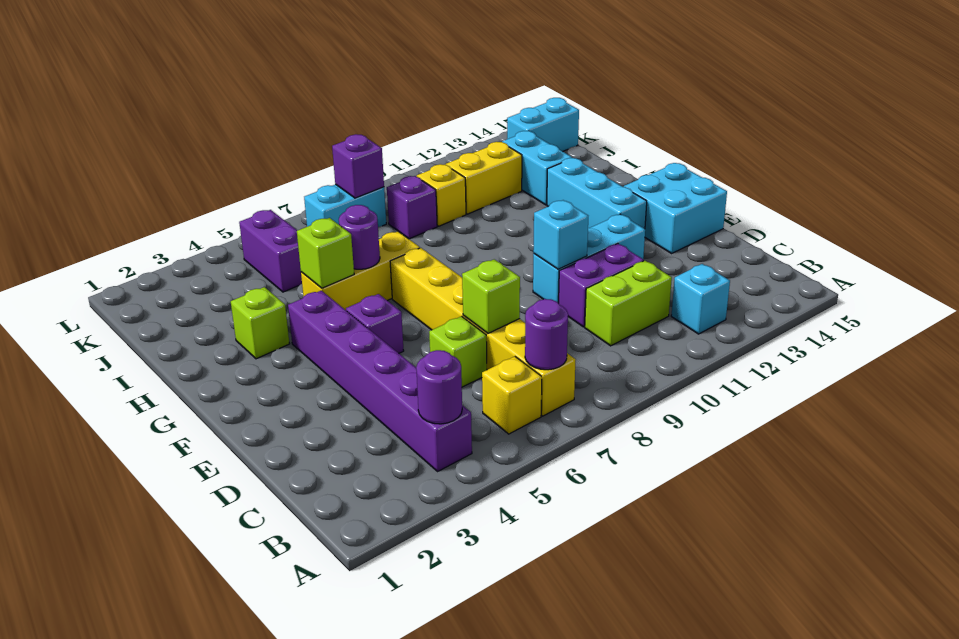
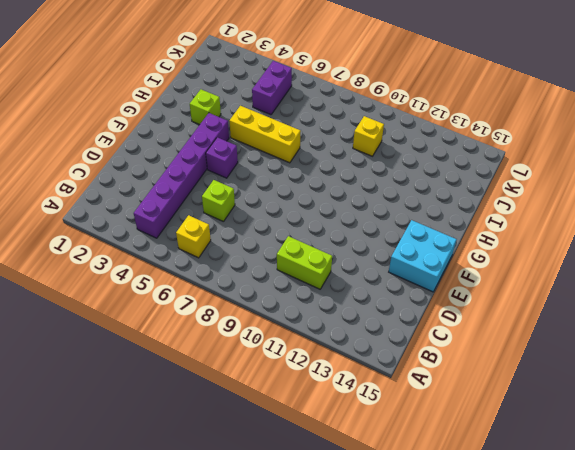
none -> yellow brick B7:G7 level 1
none -> cyan brick B12 level 1
none -> purple brick D10:D11 level 1

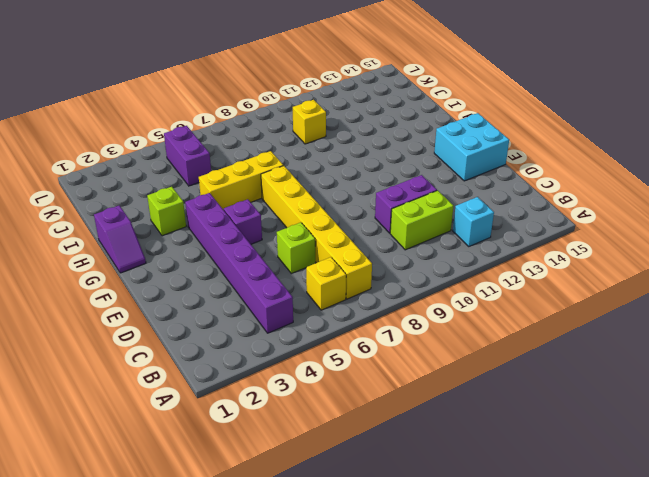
purple slope G1:H1 level 1 top H -> none
none -> cyan brick E10:E12 level 1
none -> cyan brick F13:H13 level 1
none -> cyan brick I13:J13 level 1

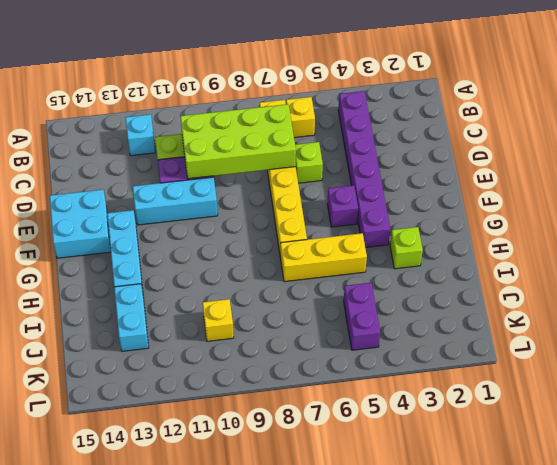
lime brick C7:D10 level 2 -> lime brick D7 level 2
none -> purple brick J9 level 1
none -> yellow brick J11:J12 level 1
none -> cyan brick K7:K8 level 1

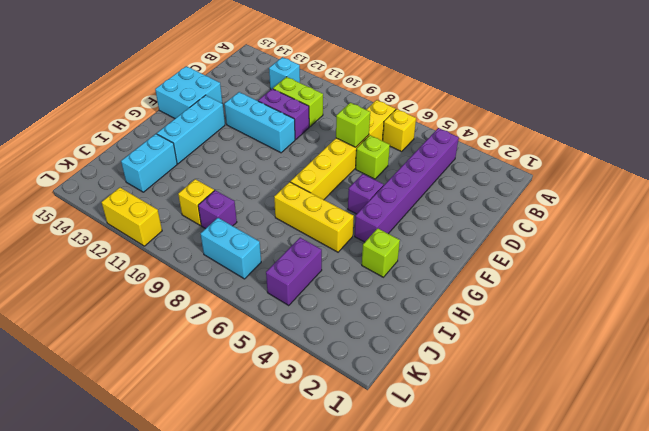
yellow brick L11:L12 level 1 -> yellow brick J11:J12 level 1
none -> cyan brick K14:K15 level 1
none -> purple round brick B4 level 2
none -> purple round brick B7 level 2

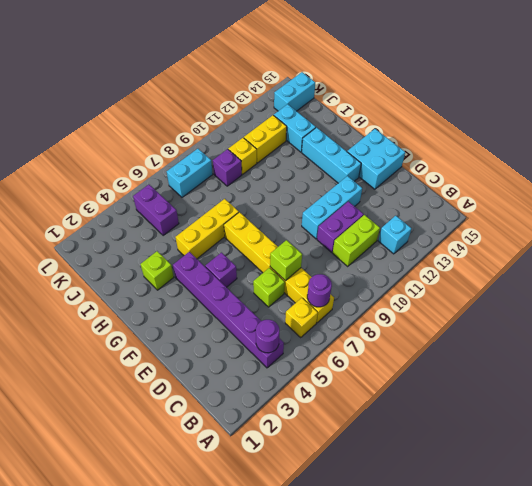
none -> cyan brick E10 level 2
none -> lime brick H5 level 2
none -> purple round brick H6 level 2

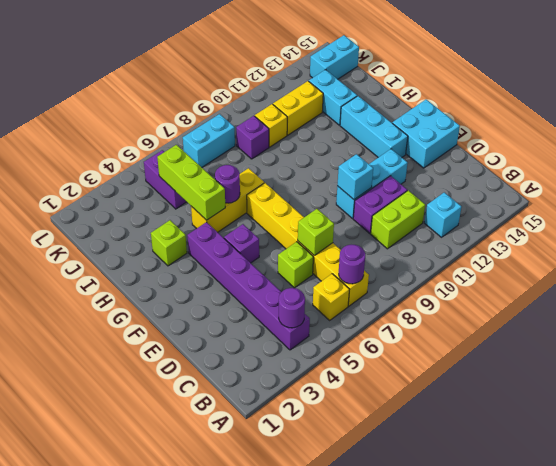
lime brick H5:J5 level 2 -> lime brick H5 level 2
none -> purple brick K8 level 2

